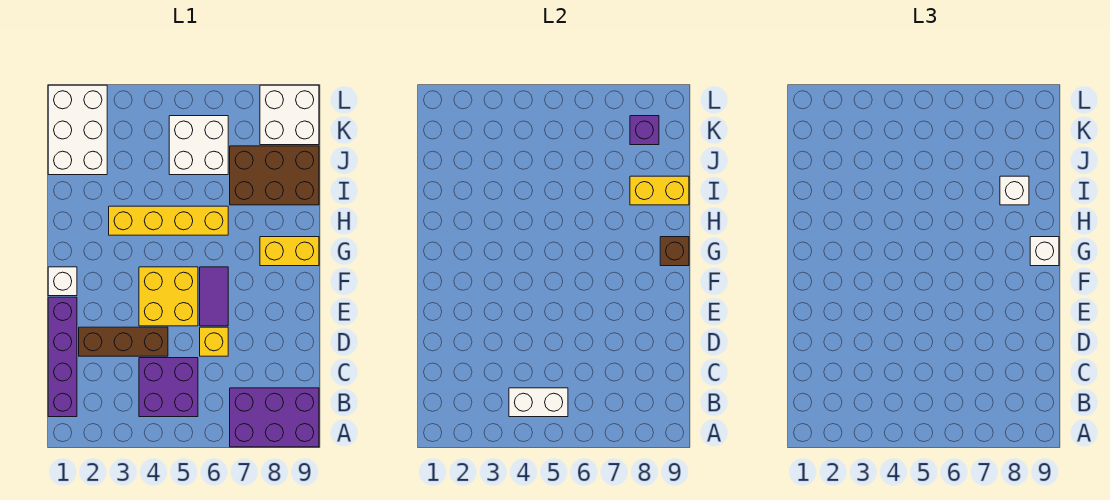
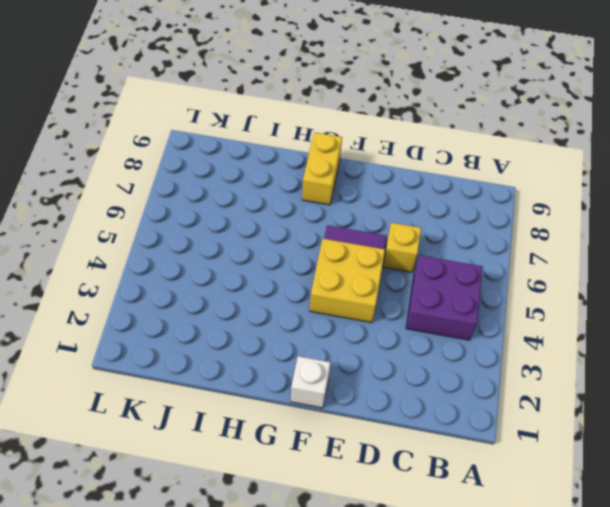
none -> purple brick A7:B9 level 1
none -> purple brick B1:E1 level 1
none -> brown brick D2:D4 level 1

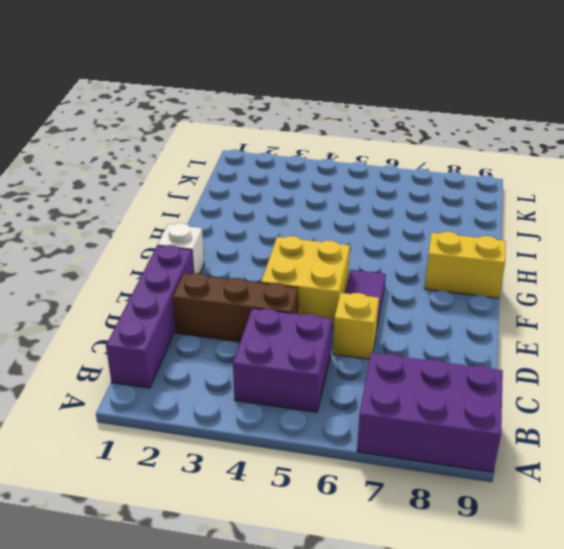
none -> yellow brick H3:H6 level 1
none -> brown brick I7:J9 level 1
none -> white brick J1:L2 level 1

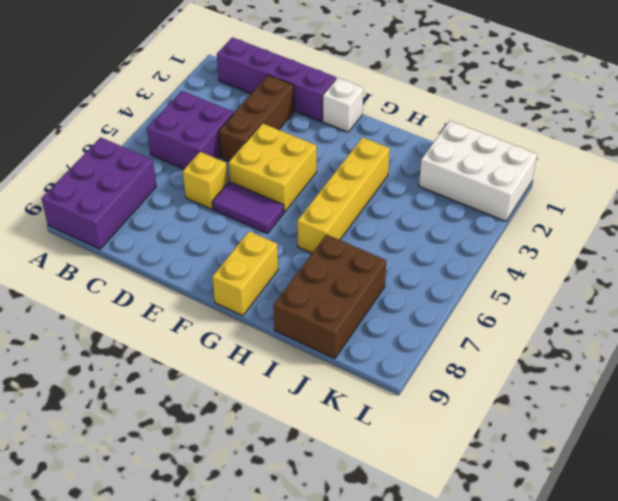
none -> white brick J5:K6 level 1
none -> white brick K8:L9 level 1
none -> white brick B4:B5 level 2

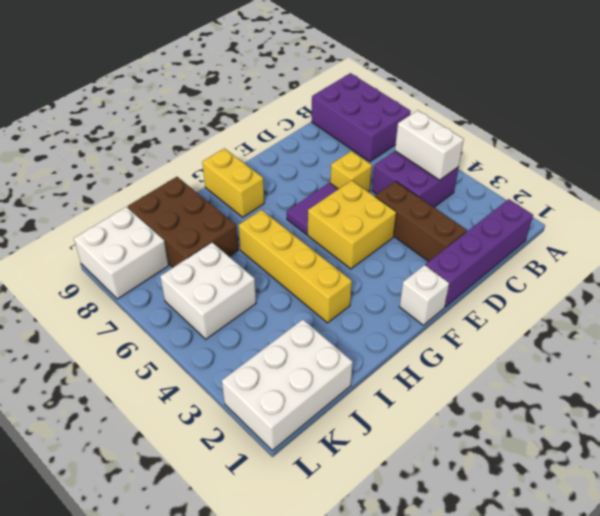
none -> brown brick G9 level 2
none -> yellow brick I8:I9 level 2
none -> purple brick K8 level 2

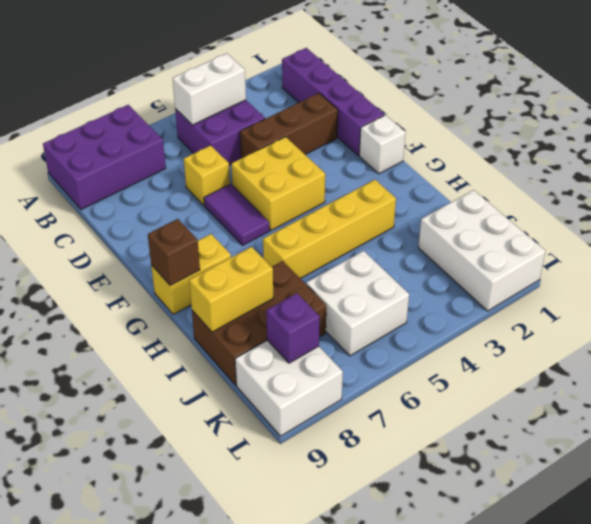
none -> white brick G9 level 3
none -> white brick I8 level 3

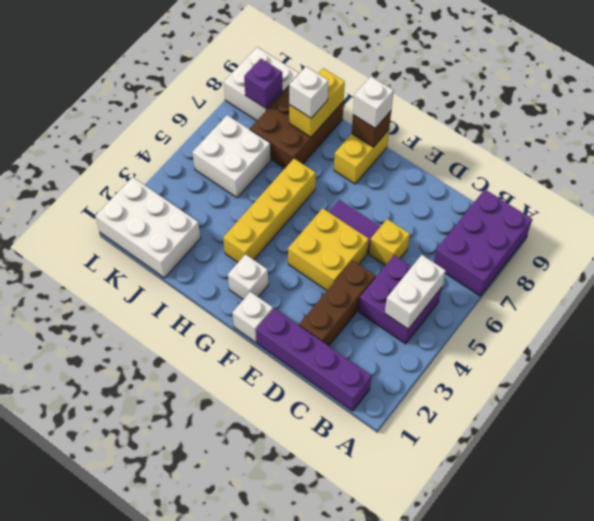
white brick G2 level 1 -> none

